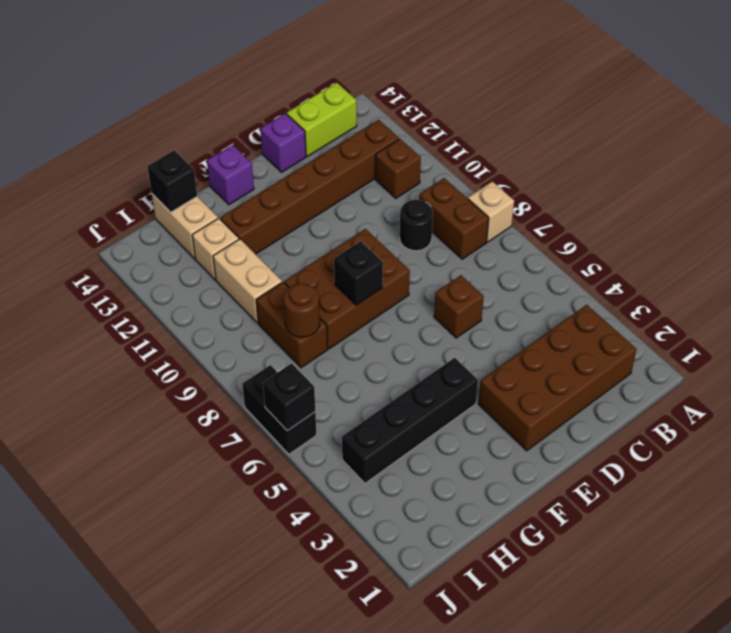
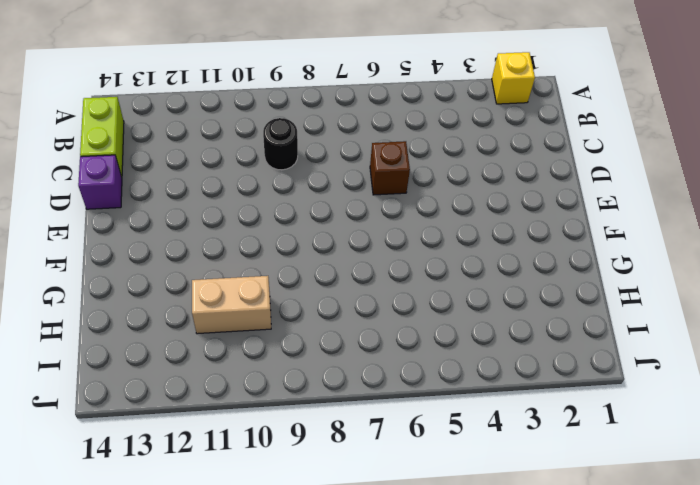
yellow brick A2 level 1 -> none
none -> tan brick A8 level 1
none -> brown brick B2:E3 level 1
none -> brown brick B8:B9 level 1

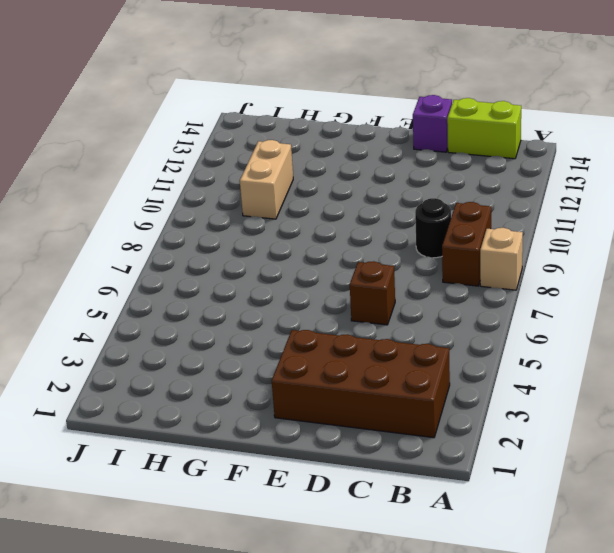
none -> brown brick B11 level 1
none -> brown brick B12:G12 level 1
none -> brown brick E8:G9 level 1

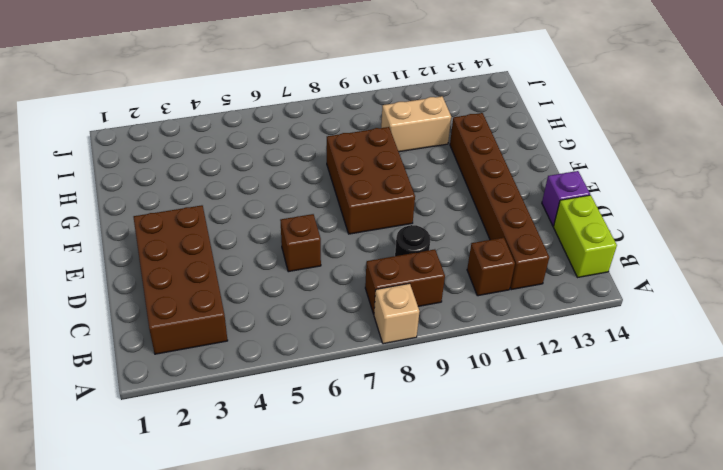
none -> black brick F4:I4 level 1
none -> purple brick F14 level 1
none -> brown brick H8:H9 level 1

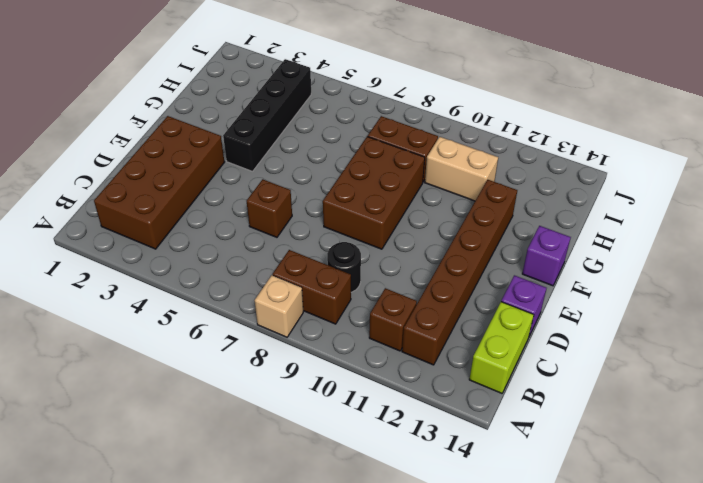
none -> tan brick H12 level 1
none -> tan brick H13:H14 level 1
none -> black brick J6:J7 level 1

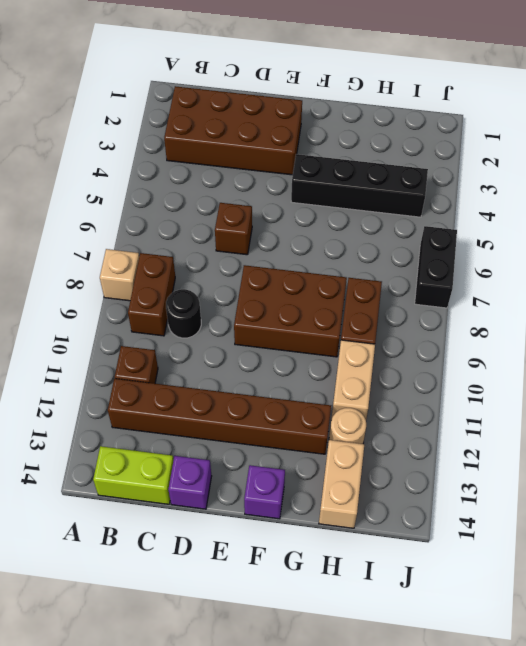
tan round brick H12 level 1 -> tan brick H12 level 1
none -> black brick F8 level 2
none -> brown round brick H8 level 2
none -> black brick H14 level 2

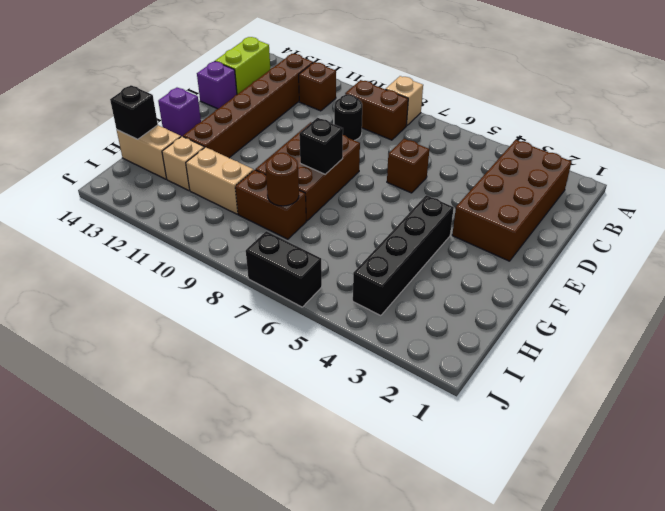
none -> black brick J6 level 2

